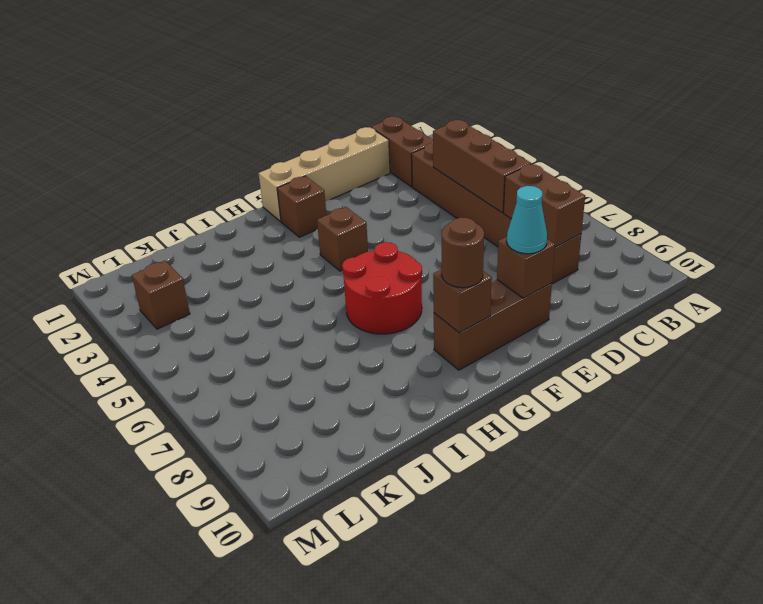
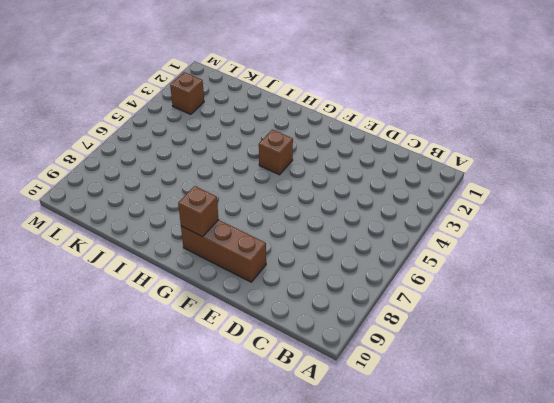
none -> brown brick C1:C2 level 1
none -> brown brick C3:C8 level 1
none -> tan brick D1:G1 level 1

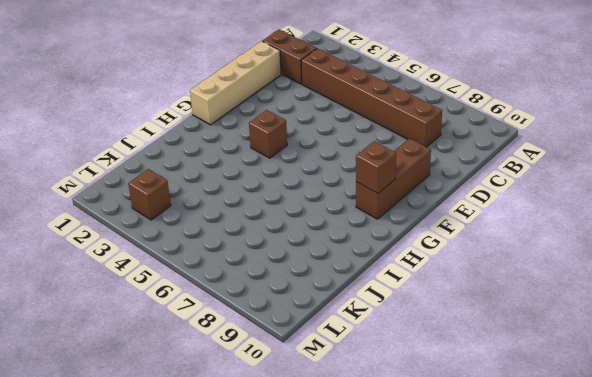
none -> brown brick G2 level 1
none -> red round brick G6:H7 level 1
none -> brown brick C4:C6 level 2

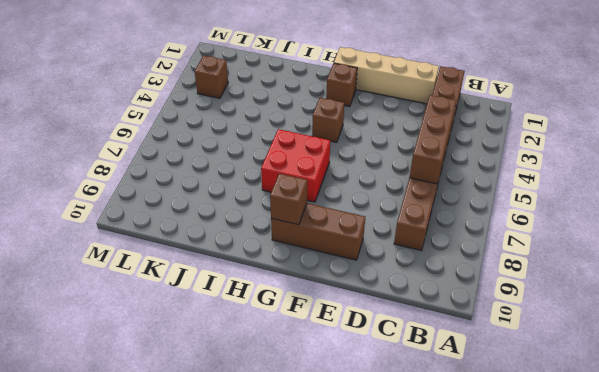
red brick G6:H7 level 1 -> red round brick G6:H7 level 1
none -> brown brick C7:C8 level 2
none -> brown brick E9 level 2
none -> cyan cone E9 level 3

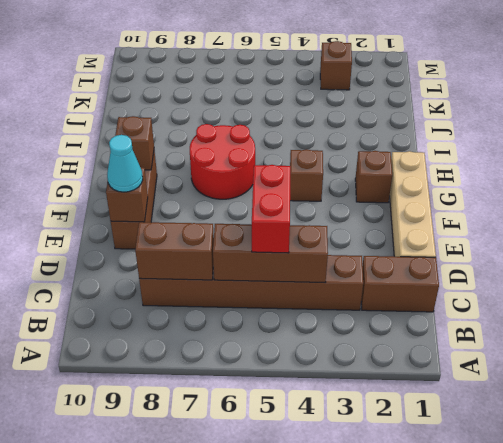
red brick C5:D5 level 3 -> none
none -> brown round brick G9 level 3

